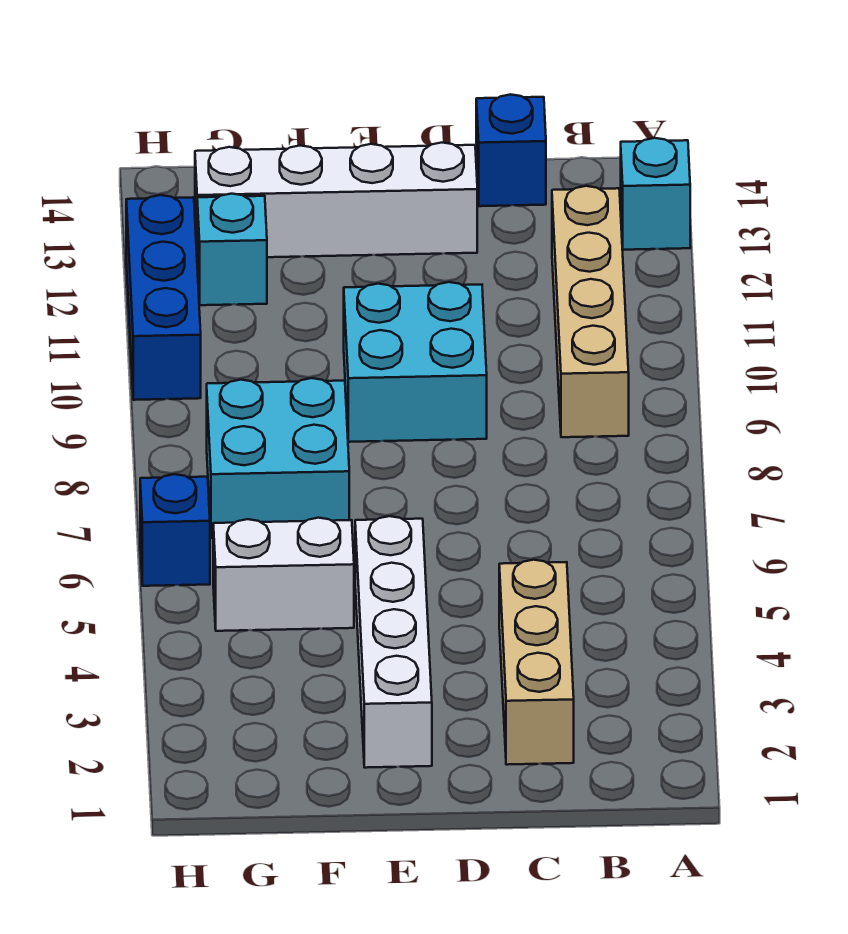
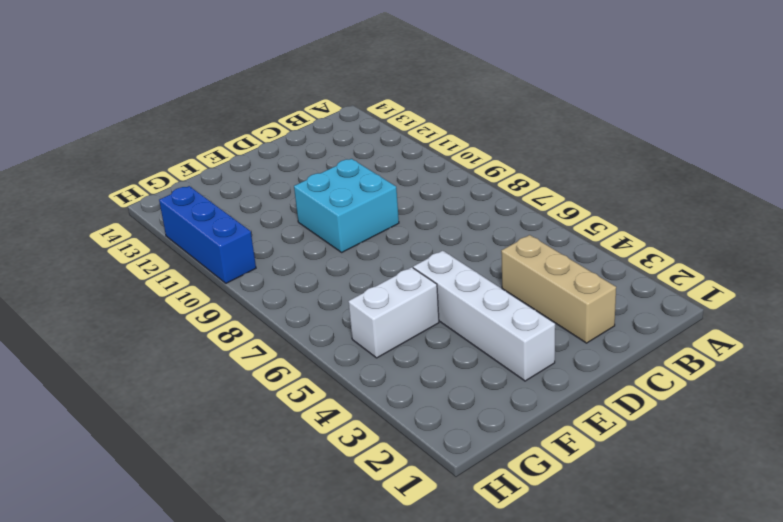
none -> cyan brick A13 level 1
none -> tan brick B9:B12 level 1
none -> blue brick C14 level 1

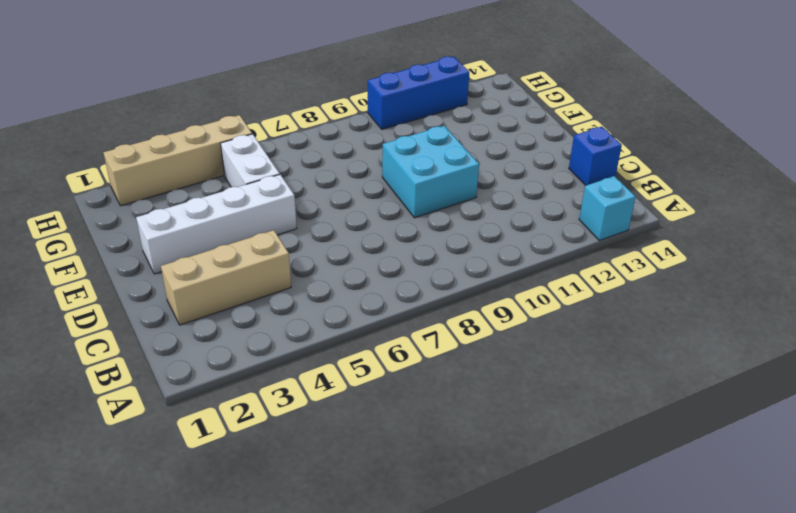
tan brick H2:H5 level 1 -> tan brick B9:B12 level 1
none -> white brick D13:G13 level 1
none -> cyan brick F7:G8 level 1
none -> cyan brick G12 level 1

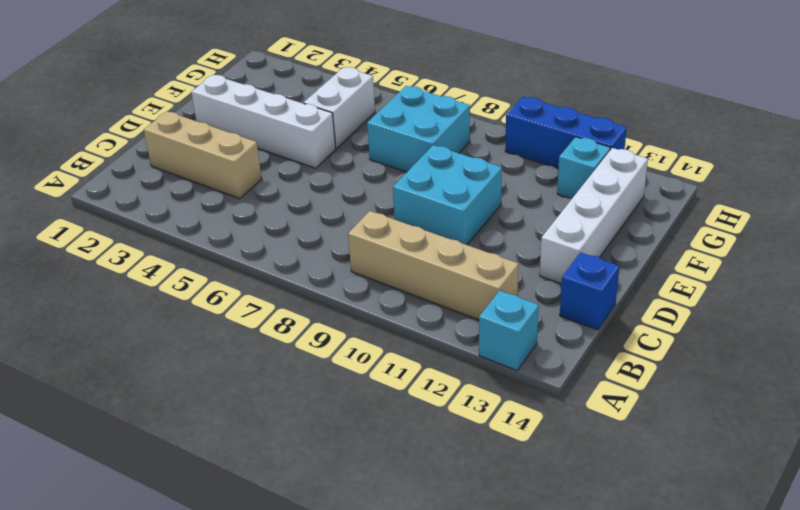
none -> blue brick H6 level 1

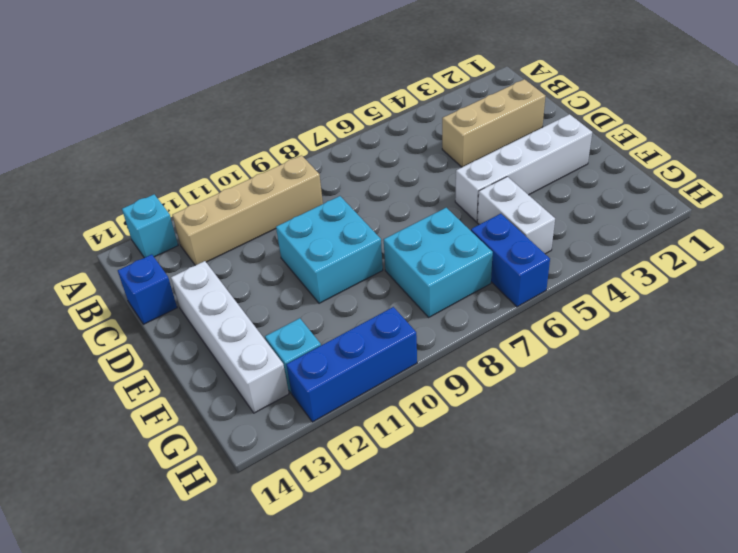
blue brick G6:H6 level 1 -> blue brick H6 level 1

